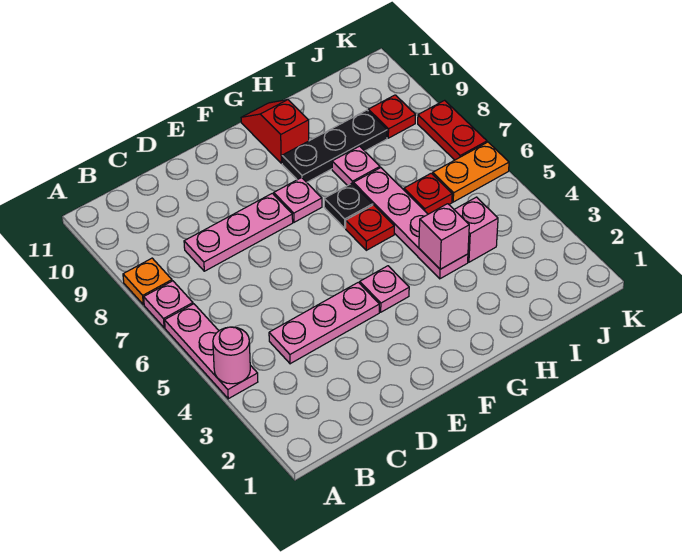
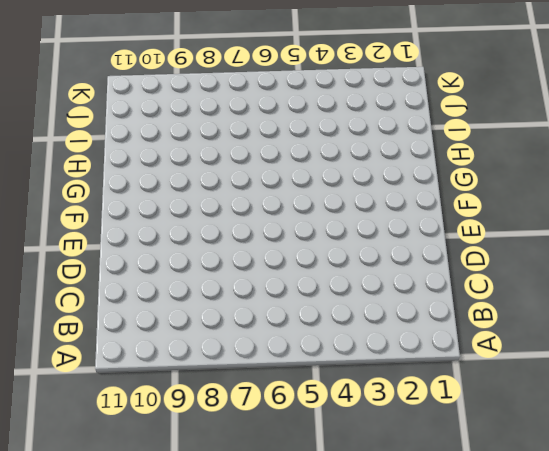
none -> pink plate A4:A6 level 1
none -> pink plate A7 level 1
none -> orange plate A8 level 1

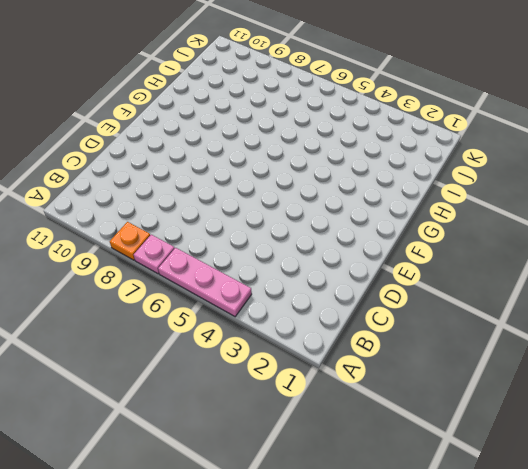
none -> pink plate C4:E4 level 1
none -> pink plate C8:E8 level 1
none -> pink plate F4 level 1

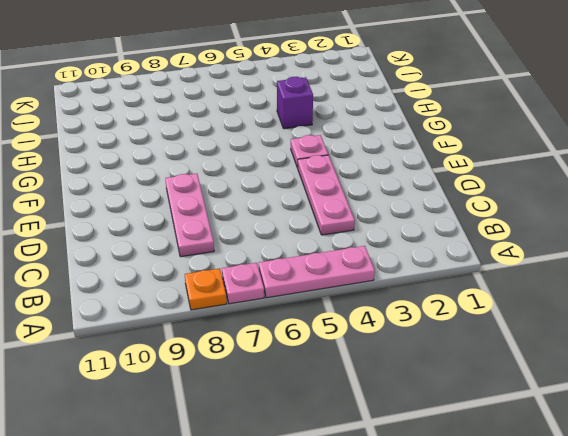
purple brick H4 level 1 -> pink plate H4:H7 level 1
none -> pink plate F8 level 1
none -> red plate G6 level 1
none -> black plate G7 level 1

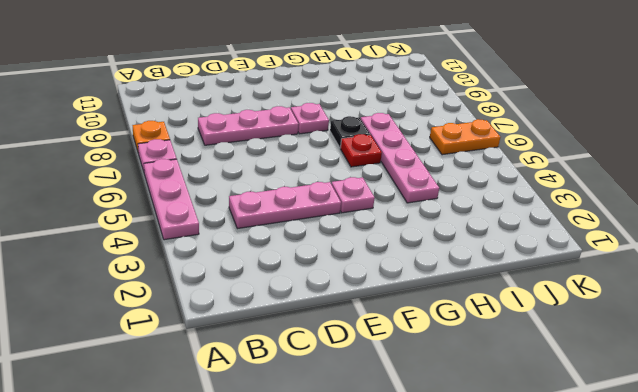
none -> black plate G9:I9 level 1
none -> red slope G10:G11 level 1 top 10
none -> pink plate H8 level 1

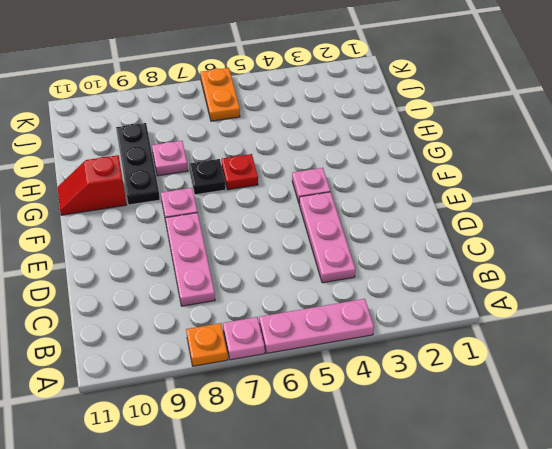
none -> pink plate H4:H7 level 1
none -> pink brick I4 level 1
none -> red plate I6 level 1

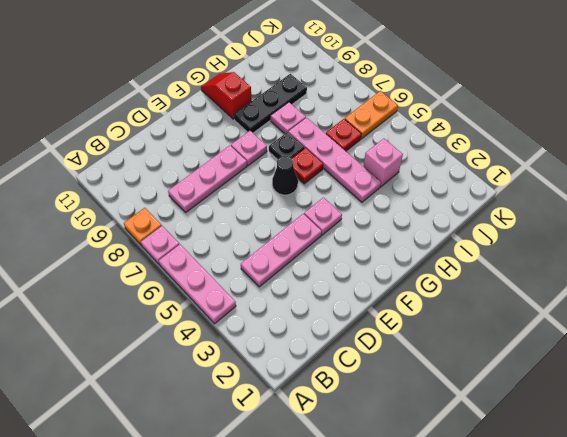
black cone F6 level 1 -> none
none -> red plate J9 level 1
none -> red plate K7:K8 level 1
none -> pink round brick A4 level 2

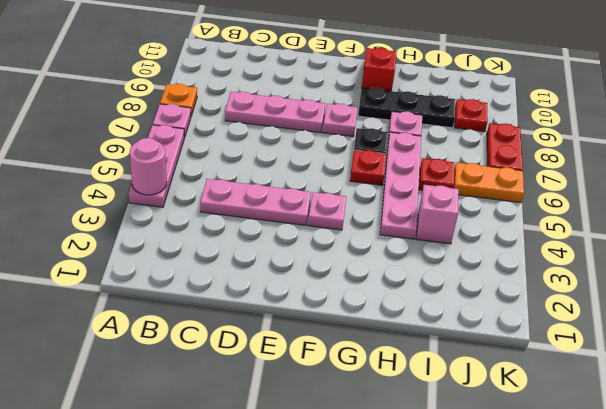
none -> pink brick H4 level 2

